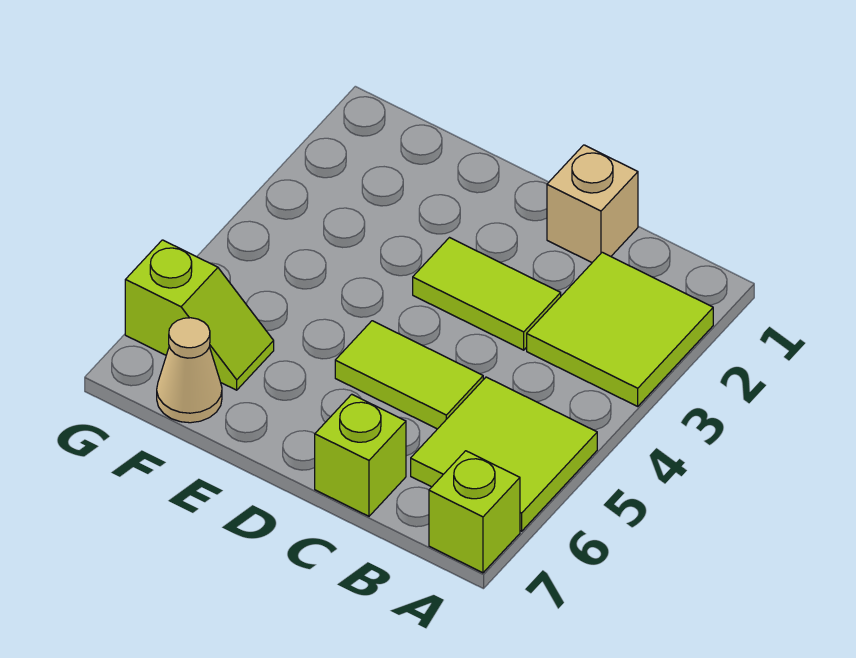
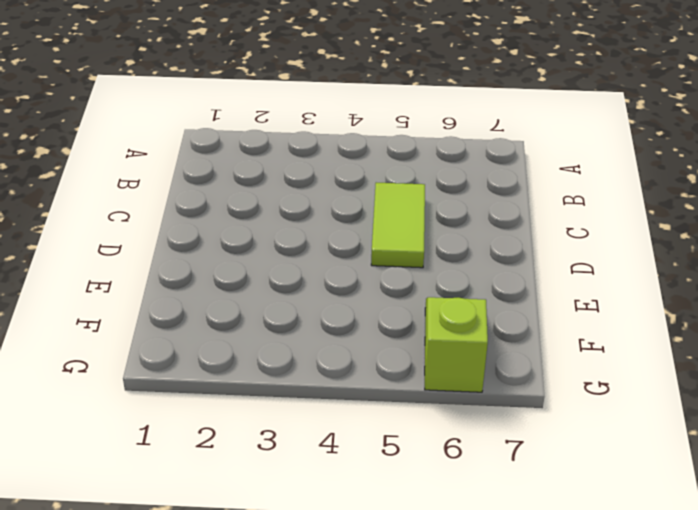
none -> lime tile A2:B3 level 1
none -> lime tile A5:B6 level 1

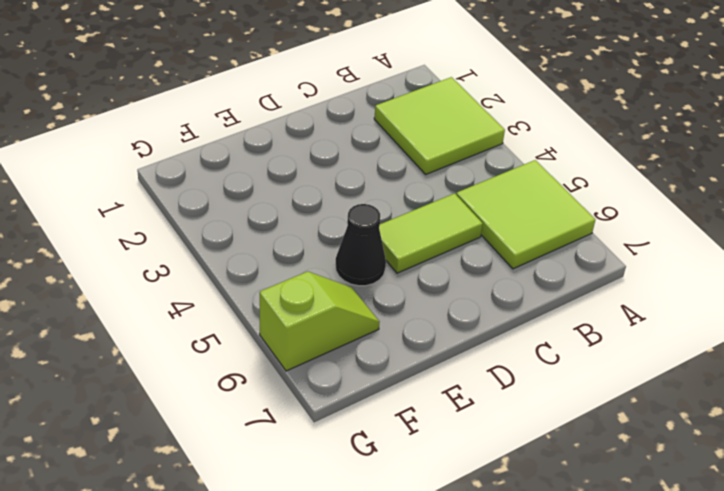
black cone E5 level 1 -> none
none -> lime brick A7 level 1
none -> tan brick C1 level 1

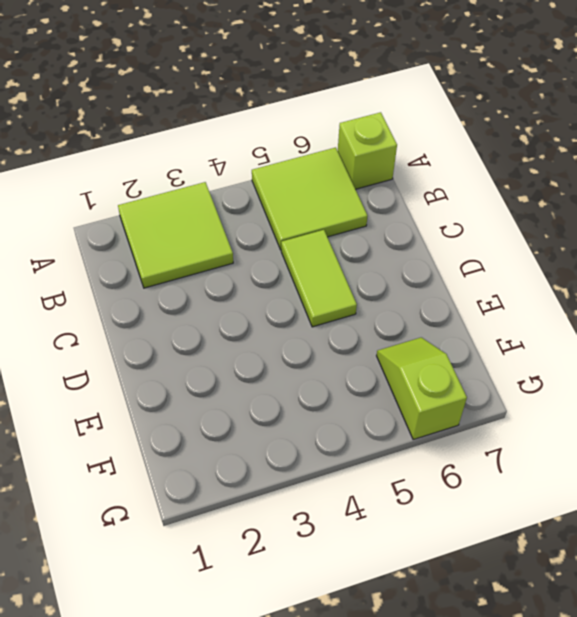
none -> tan brick C1 level 1
none -> lime tile C3:D3 level 1

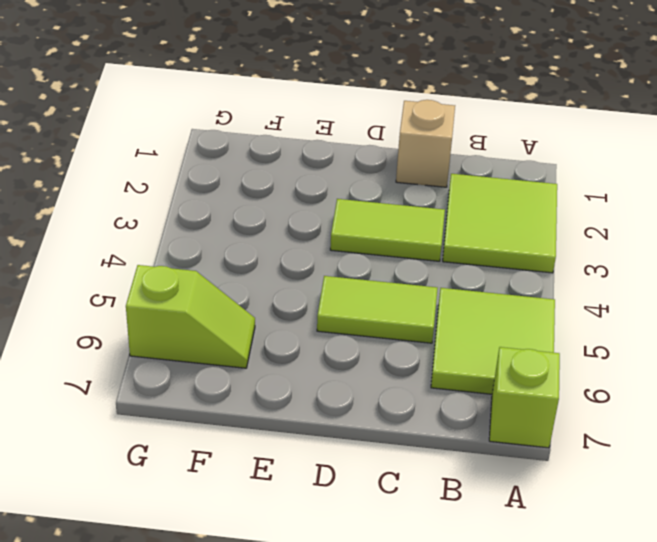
none -> lime brick C7 level 1
none -> tan cone F7 level 1

